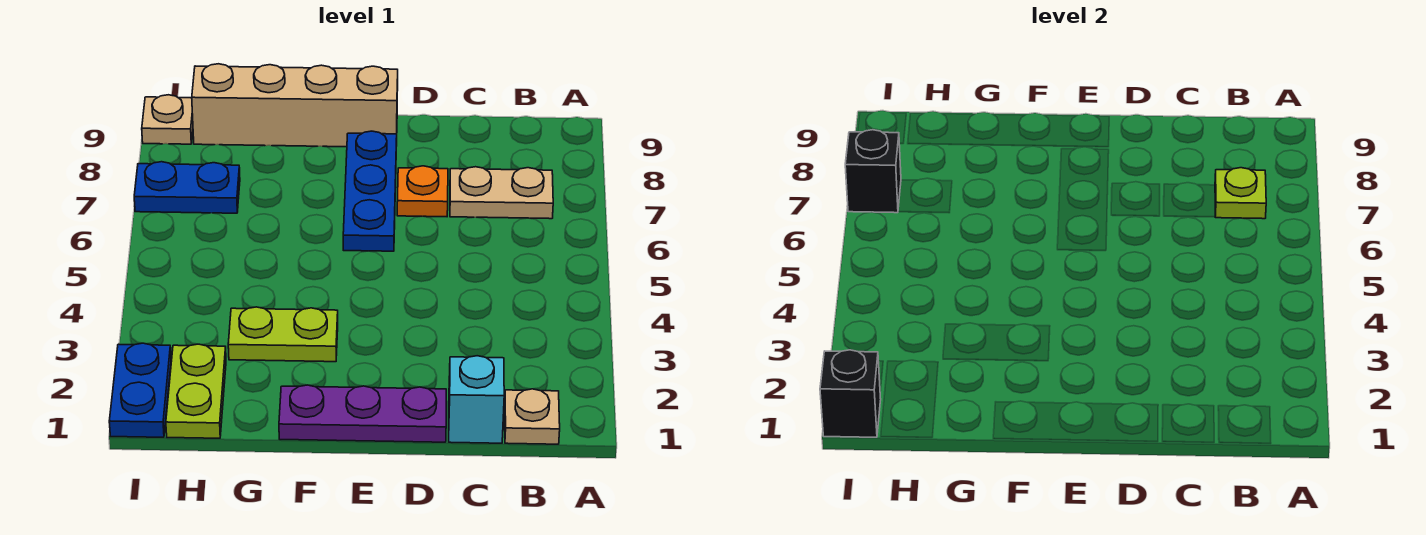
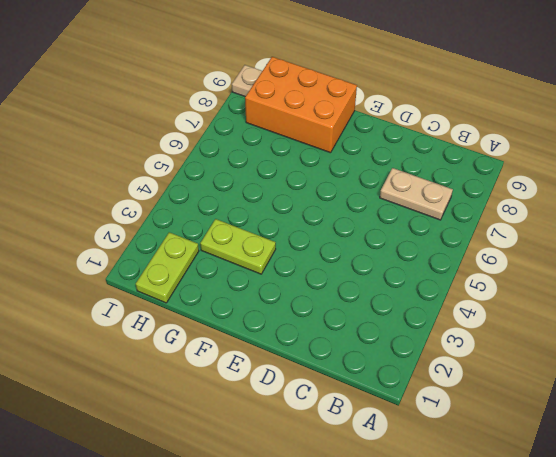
orange brick F8:H9 level 1 -> tan brick E9:H9 level 1
none -> tan plate B1 level 1
none -> cyan brick C1 level 1
none -> purple plate D1:F1 level 1

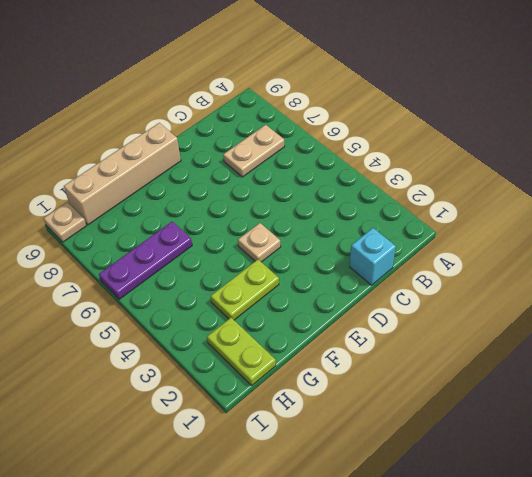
tan plate E4 level 1 -> tan plate B1 level 1
purple plate G6:I6 level 1 -> purple plate D1:F1 level 1
none -> orange plate D7 level 1
none -> blue plate E6:E8 level 1
none -> blue plate H7:I7 level 1

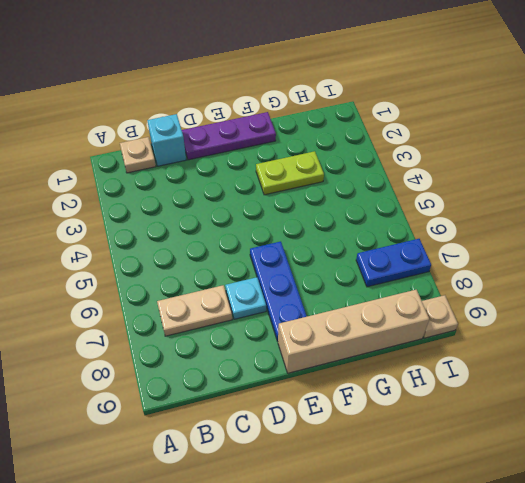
cyan plate D7 level 1 -> orange plate D7 level 1
none -> lime plate H1:H2 level 1
none -> blue plate I1:I2 level 1
none -> lime plate B7 level 2

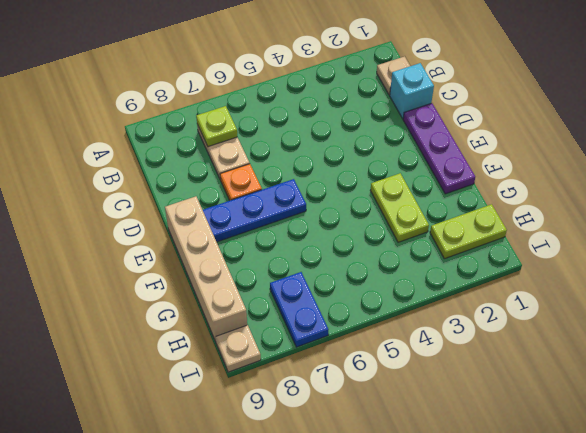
none -> blue plate I1:I2 level 1
none -> black brick I1 level 2
none -> black brick I7 level 2

